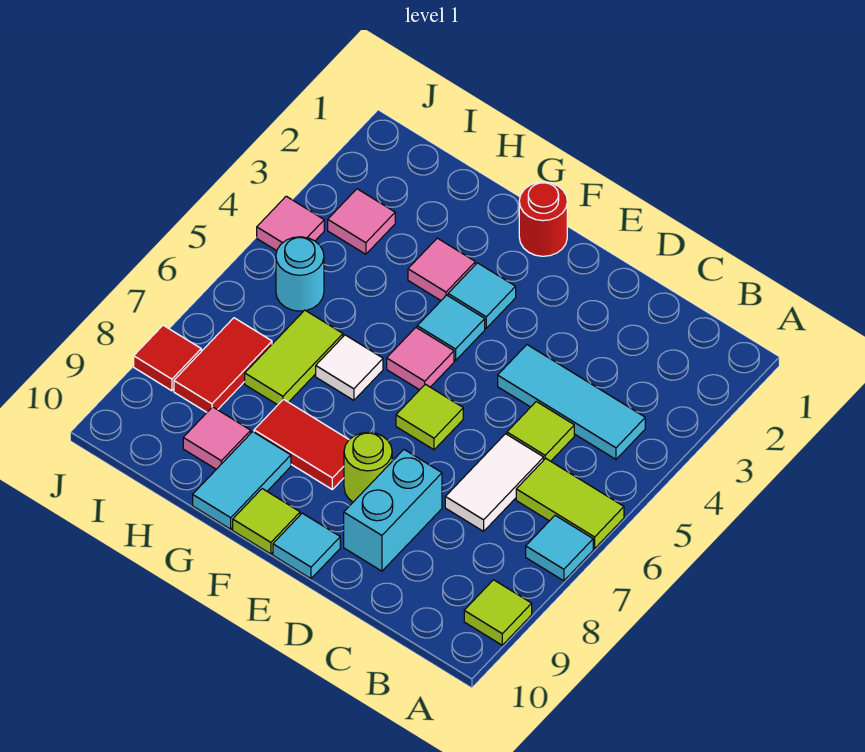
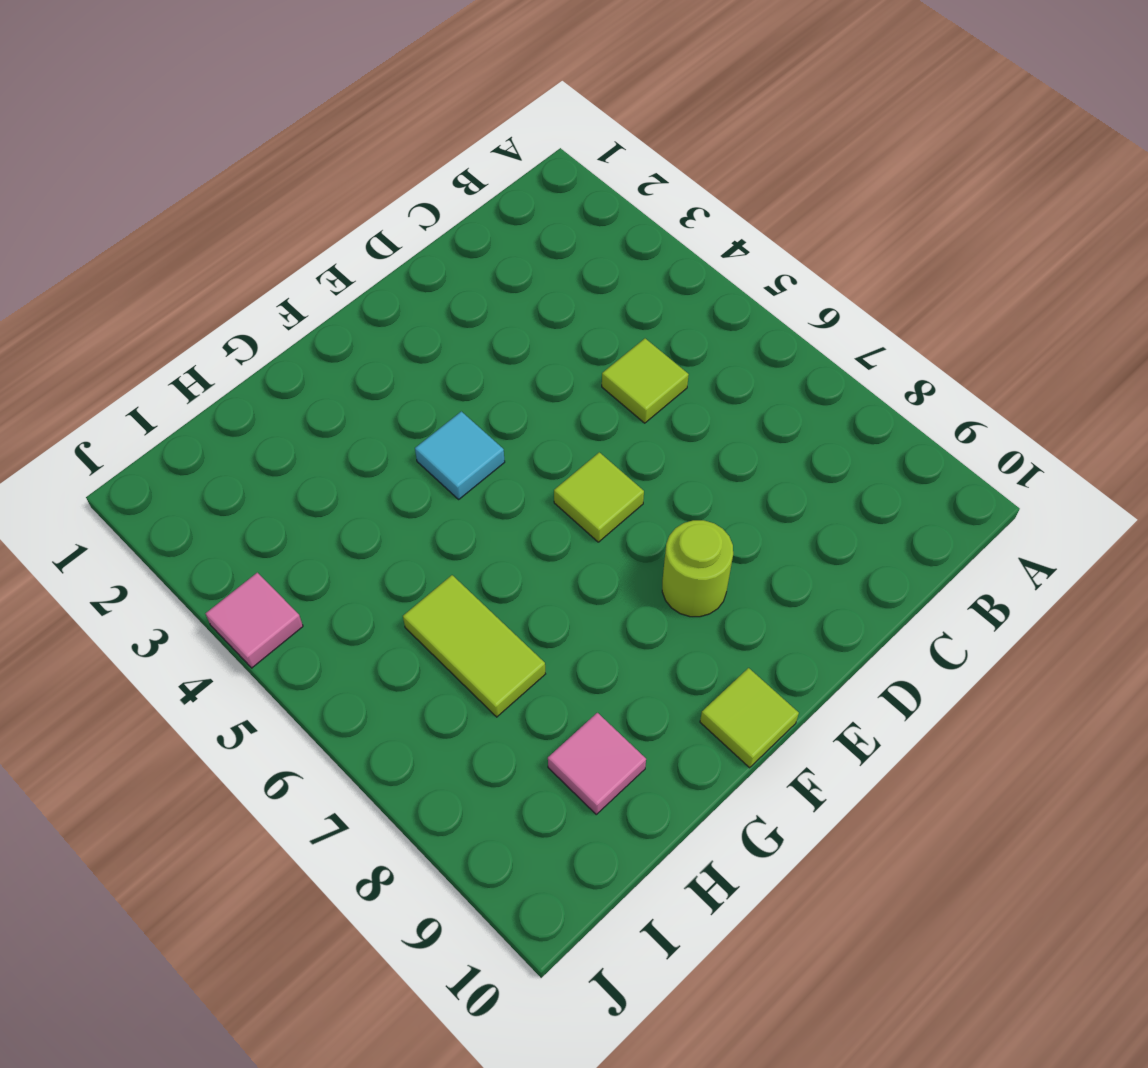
none -> lime tile A6:B6 level 1
none -> cyan tile A7 level 1
none -> lime tile A9 level 1

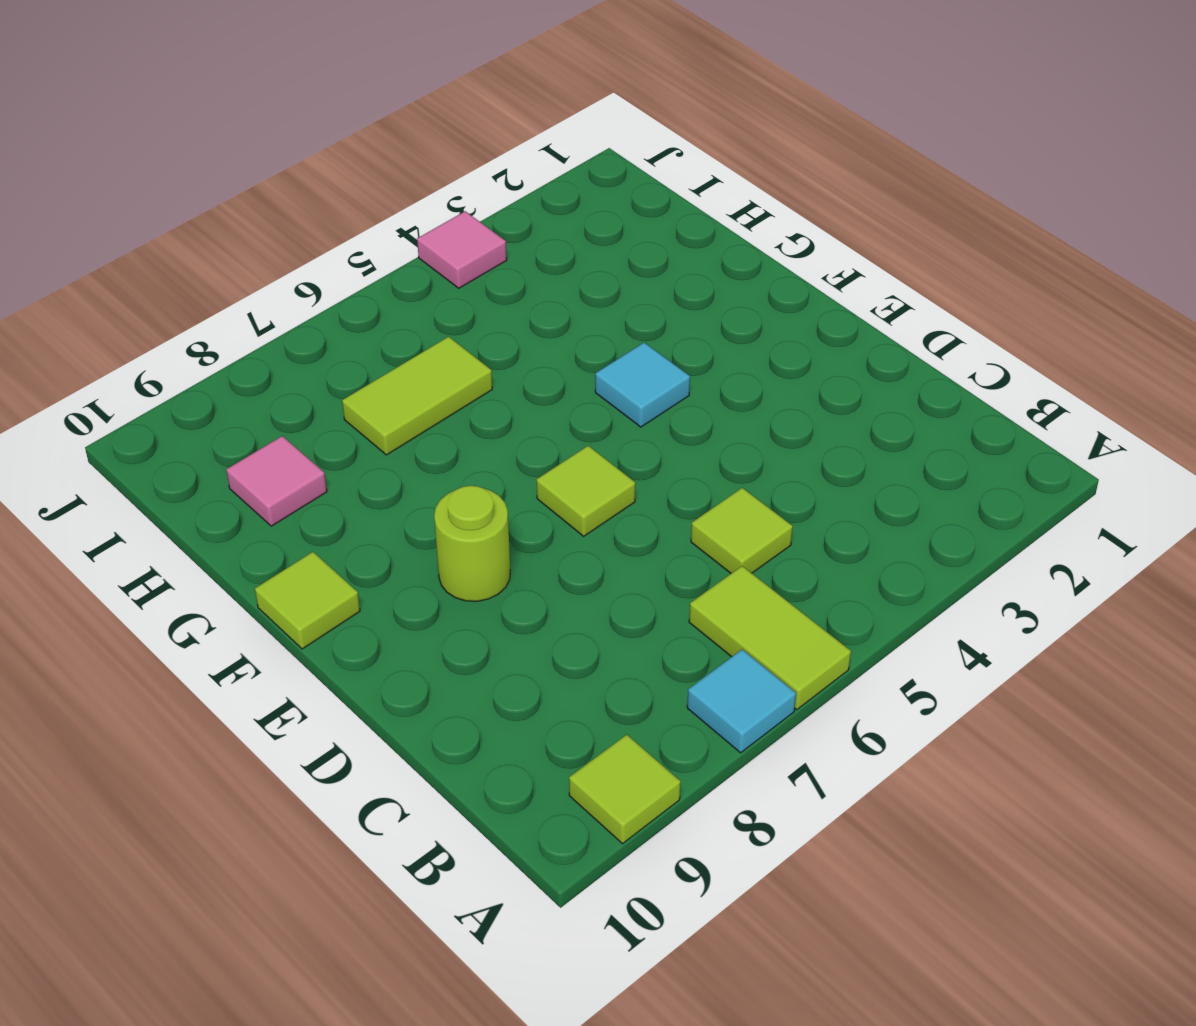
none -> cyan tile B4:D4 level 1
none -> white tile C6:C7 level 1
none -> cyan brick D8:D9 level 1

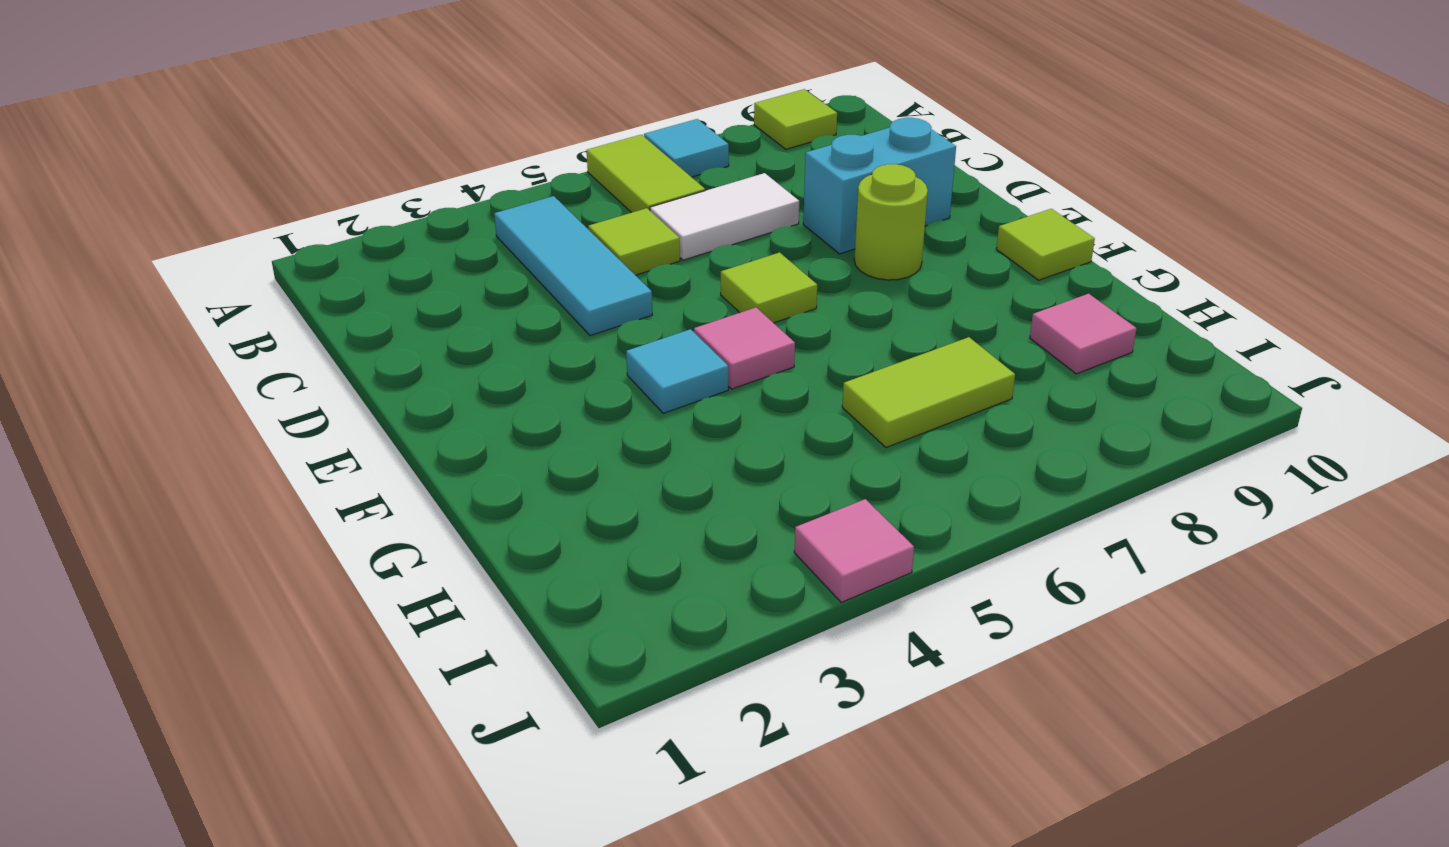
none -> cyan tile E10 level 1
none -> red round brick F1 level 1
none -> cyan tile F3 level 1

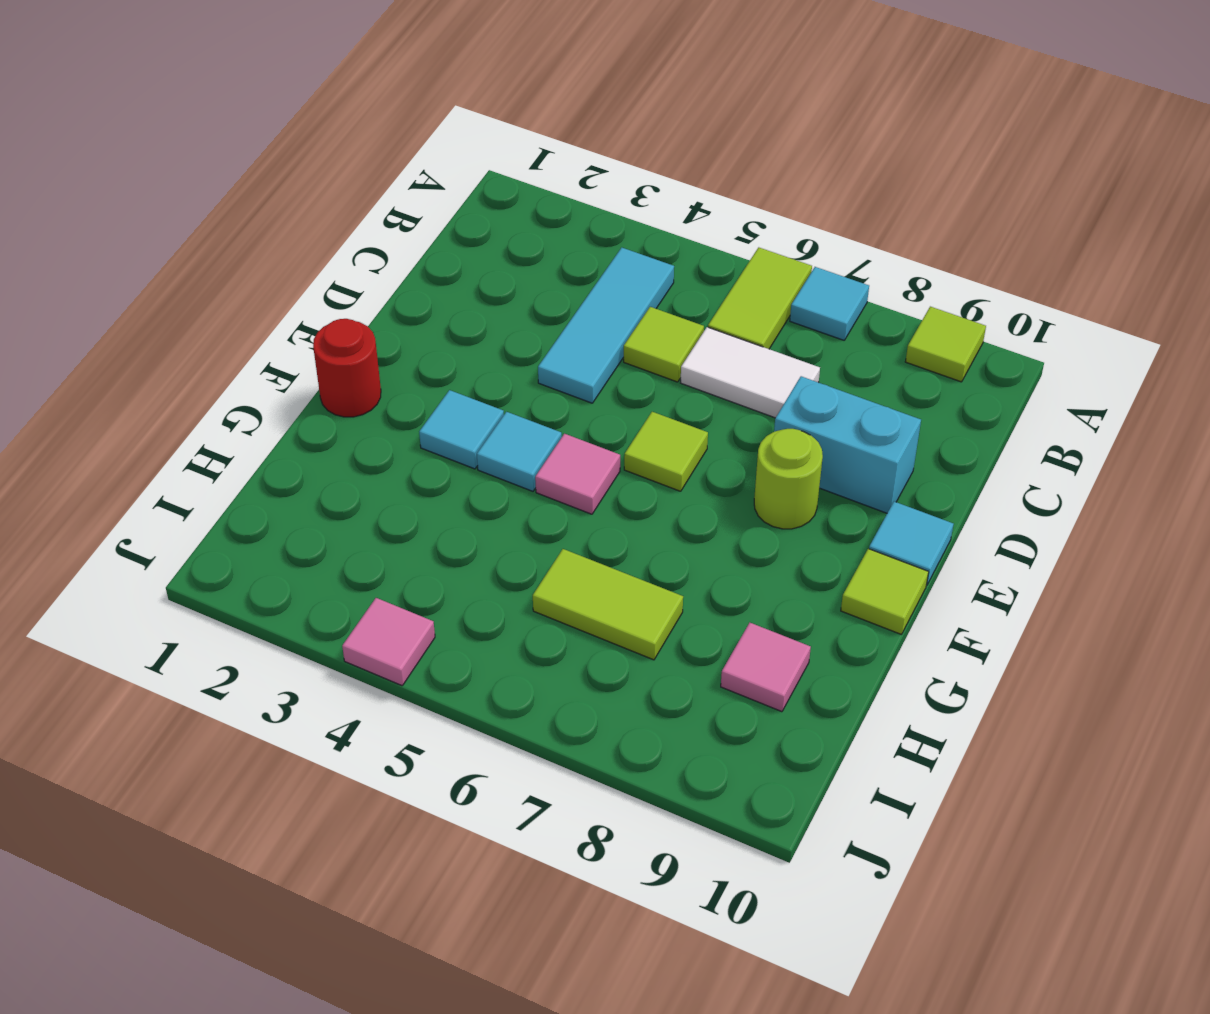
none -> red tile F8:G8 level 1
none -> pink tile G3 level 1
none -> white tile G6 level 1

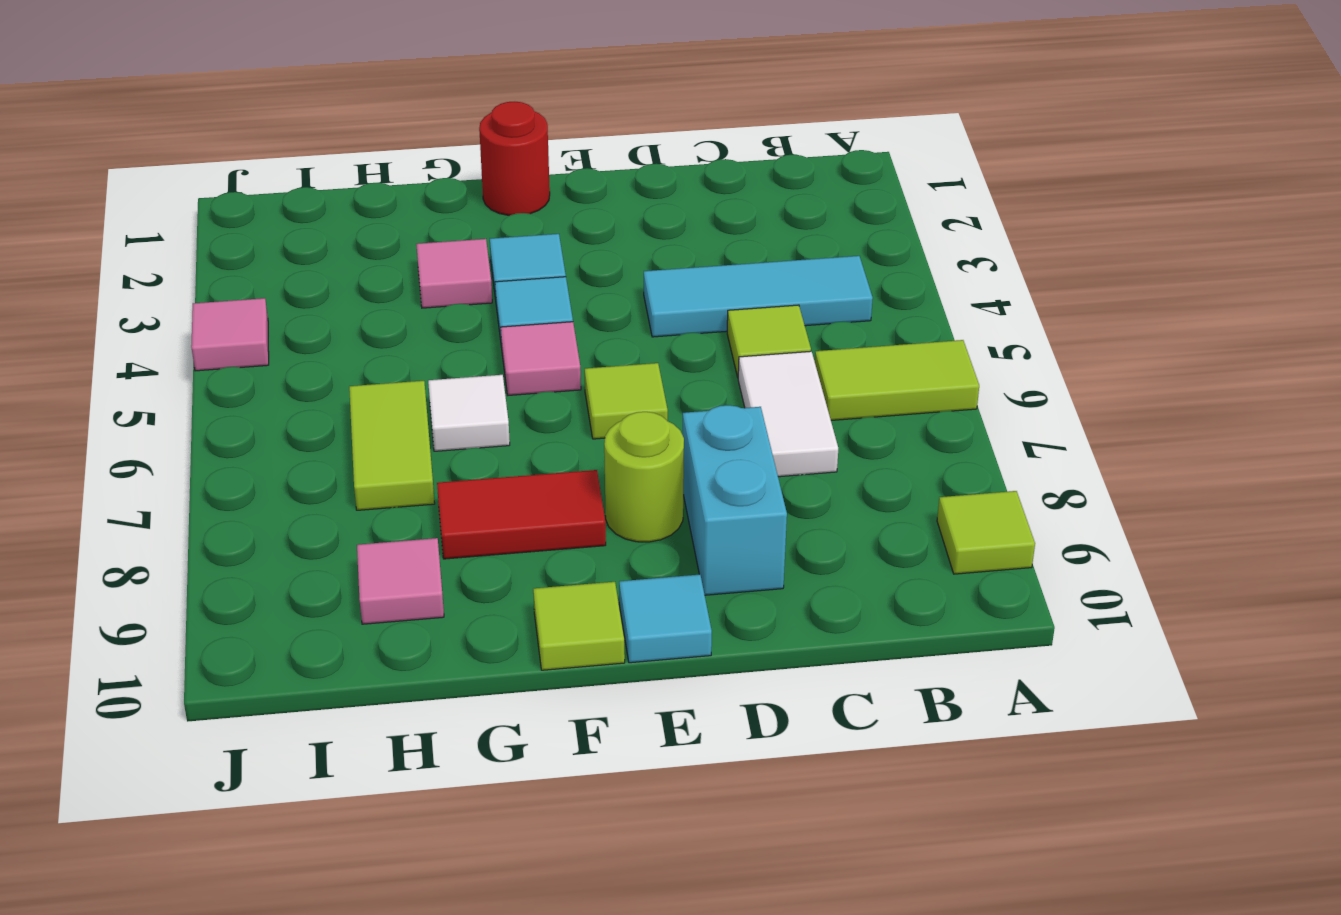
none -> cyan tile A7 level 1
none -> cyan tile G9:G10 level 1
none -> pink tile I3 level 1

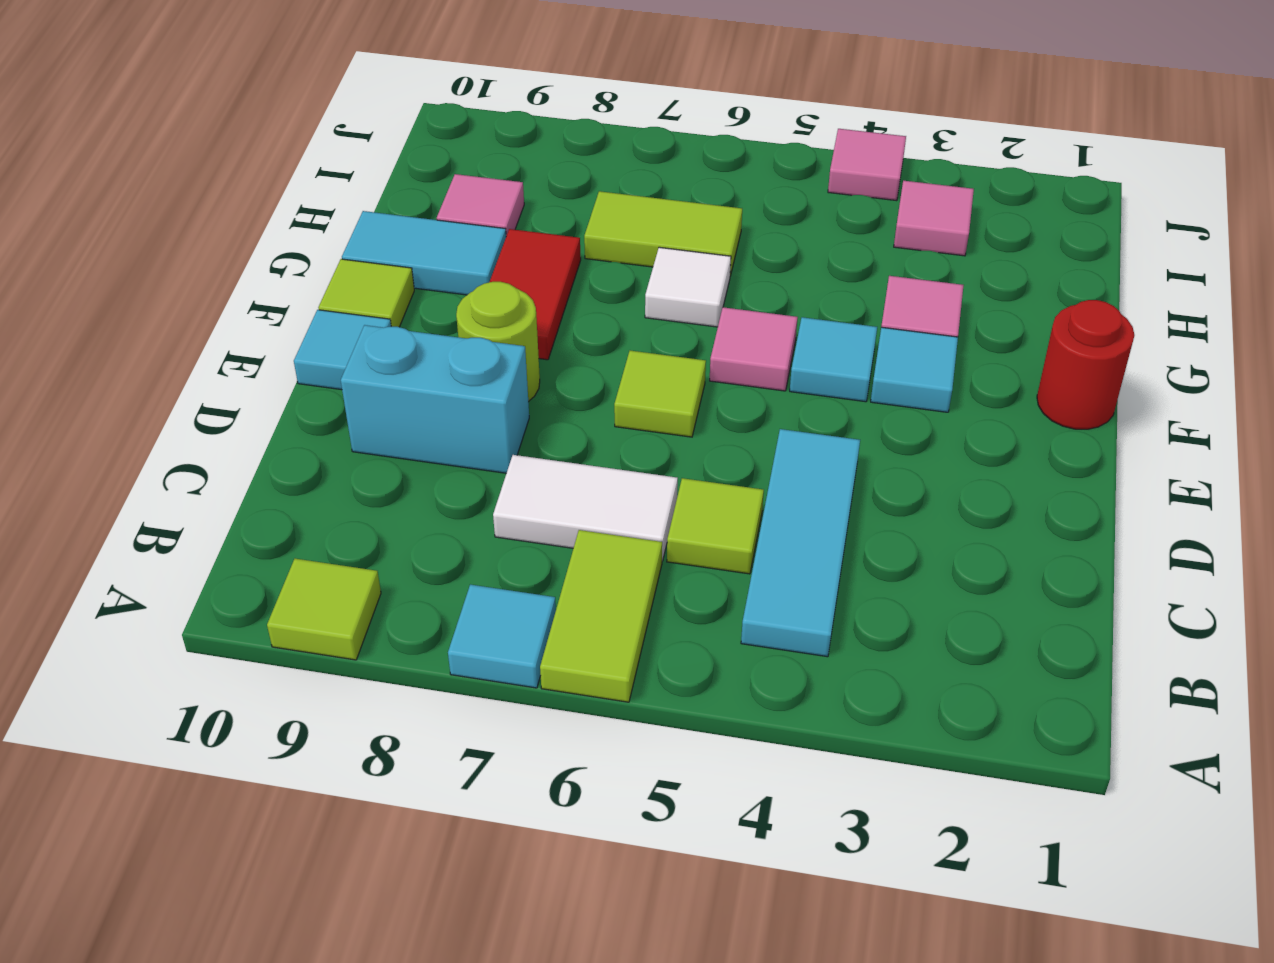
none -> cyan round brick I5 level 1
none -> red tile I7:I8 level 1
none -> red tile J8 level 1

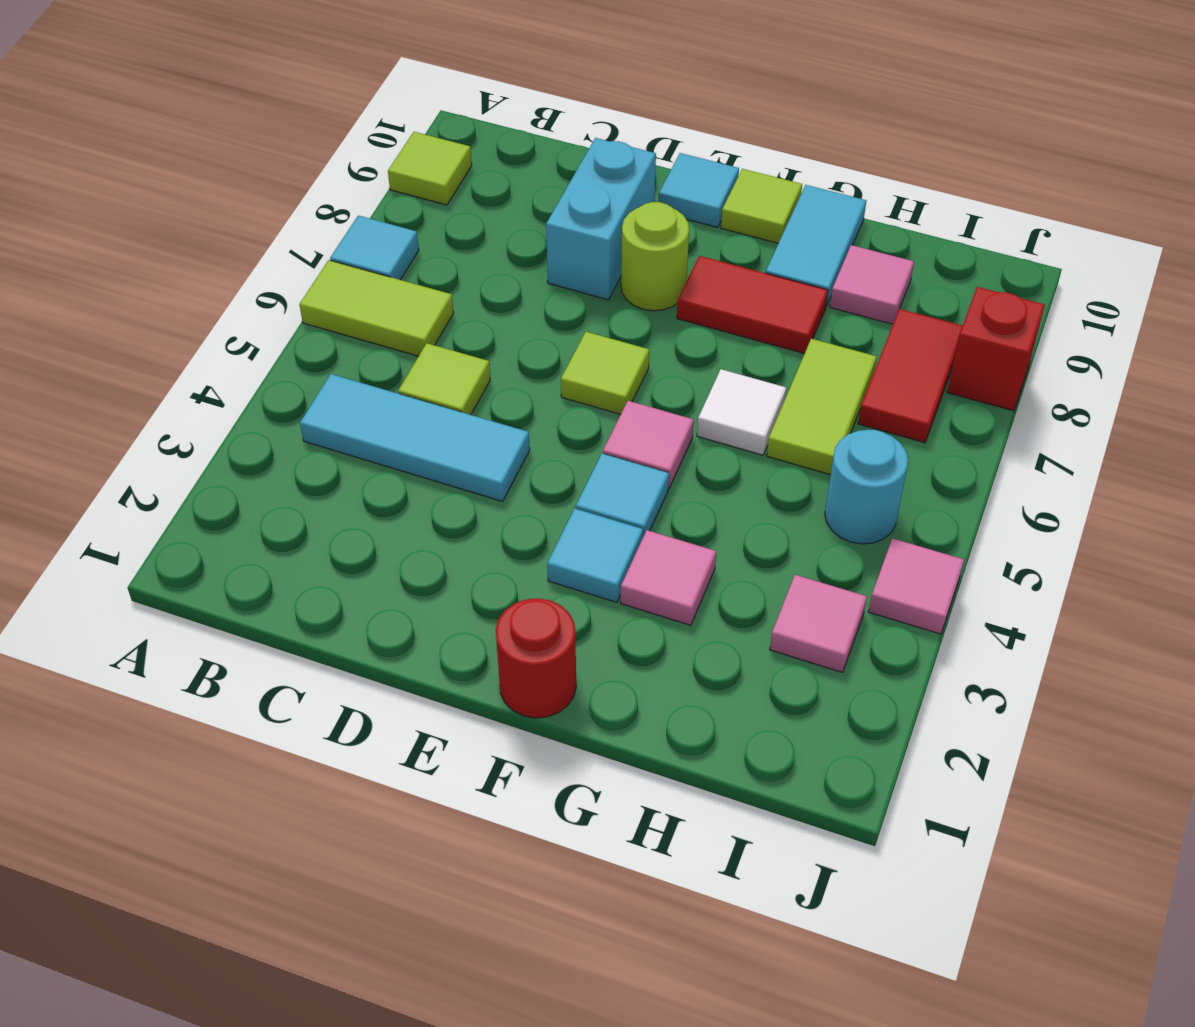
red brick J8 level 1 -> red tile J8 level 1
none -> white tile C6:C7 level 1

